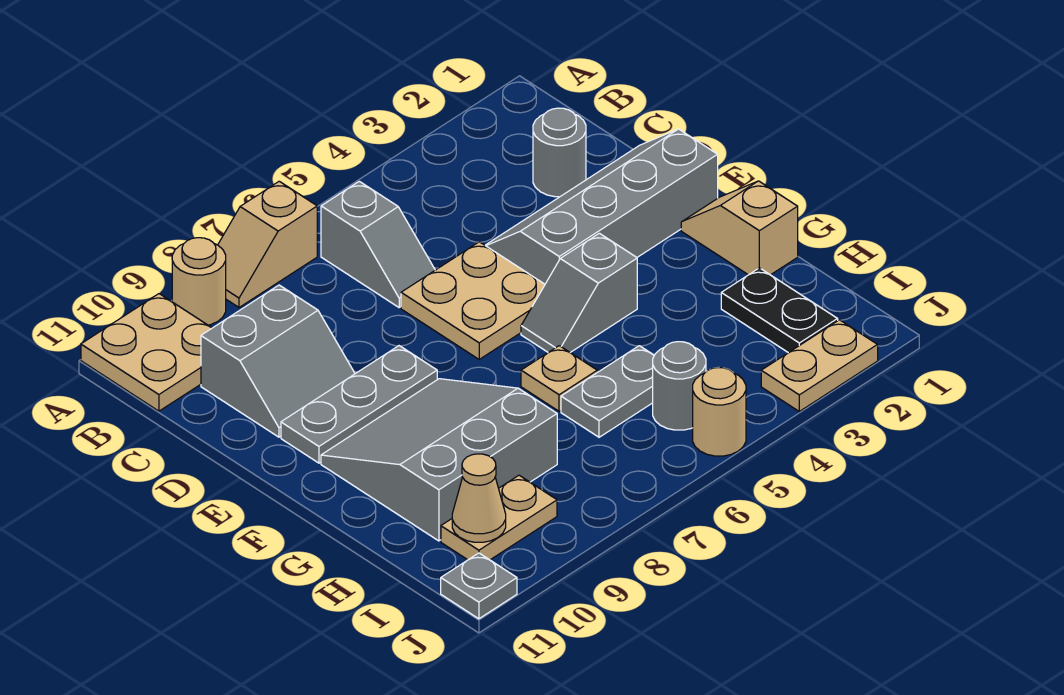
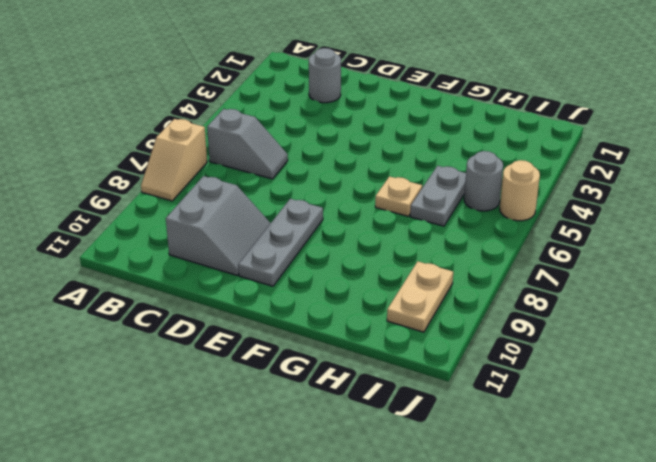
none -> tan round brick A9 level 1
none -> tan plate A10:B11 level 1
none -> grey slope D1:E4 level 1 top E

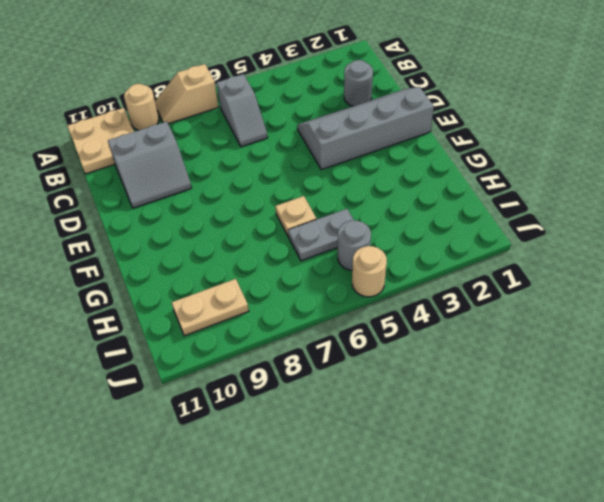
none -> tan plate D5:E6 level 1
none -> grey plate E8:E10 level 1
none -> tan slope F1:G1 level 1 top G

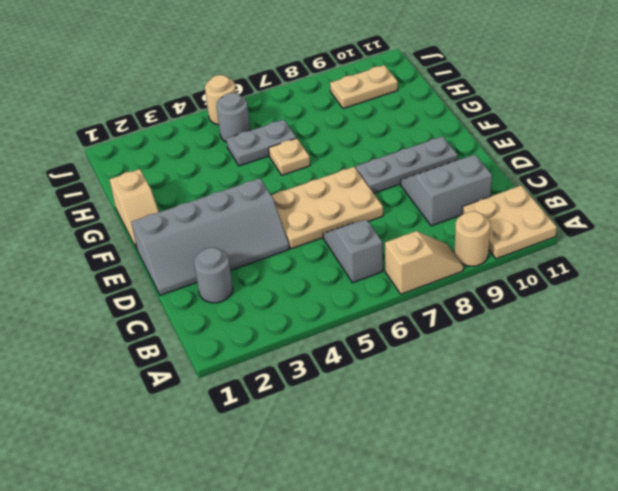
tan plate D5:E7 level 1 -> tan plate D5:E6 level 1
none -> grey slope F4:F5 level 1 top 4
none -> grey slope F8:H10 level 1 top H
none -> black plate H2:I2 level 1

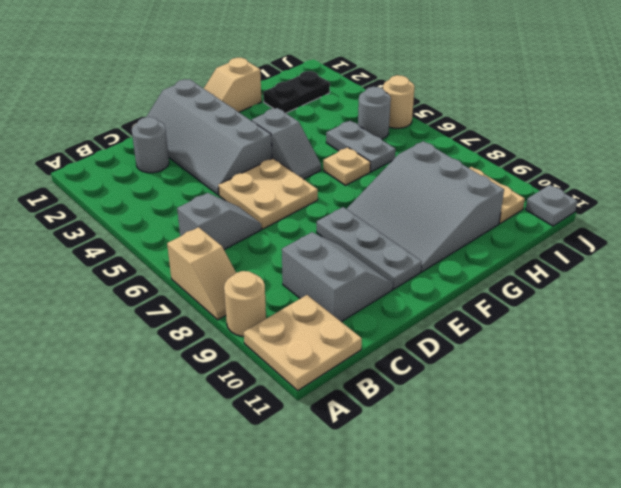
none -> tan plate J2:J3 level 1
none -> tan cone I10 level 2

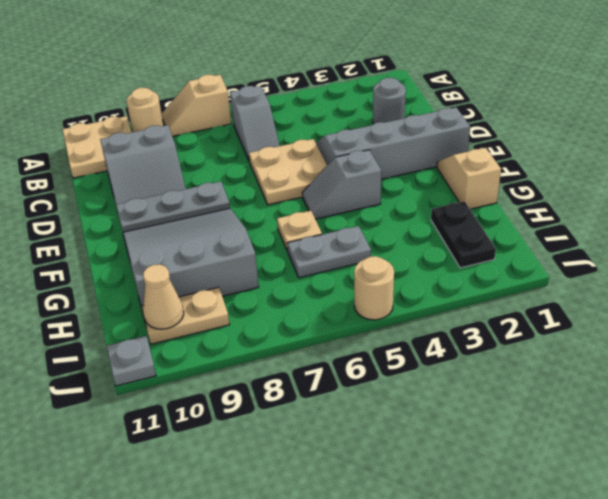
none -> grey round brick I5 level 1
none -> tan plate J2:J3 level 1

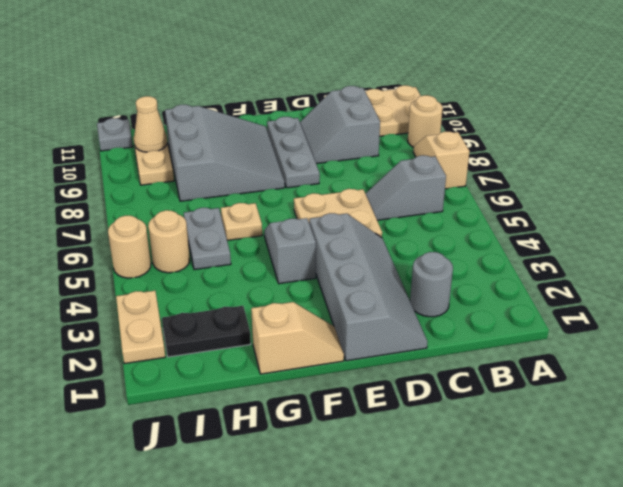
tan round brick I5 level 1 -> grey round brick I5 level 1

